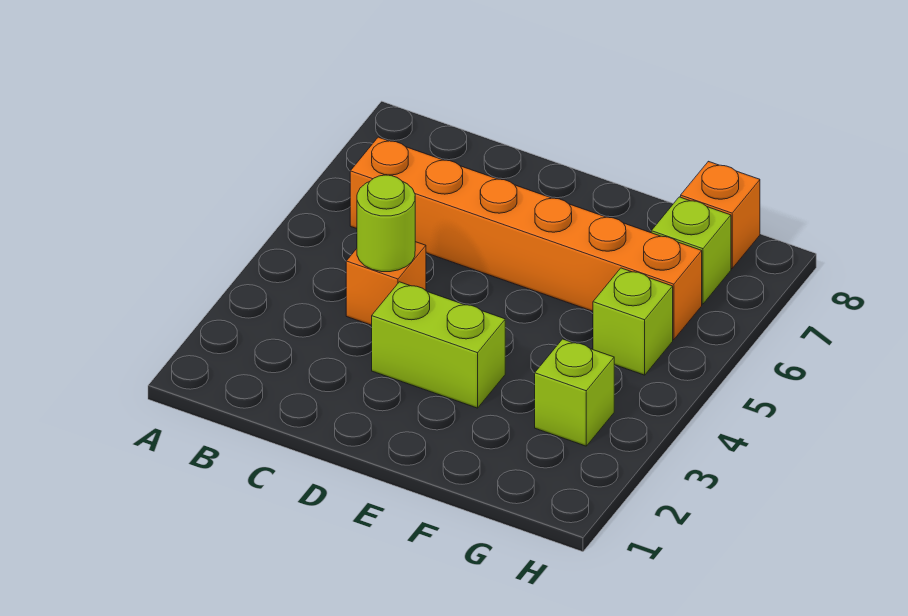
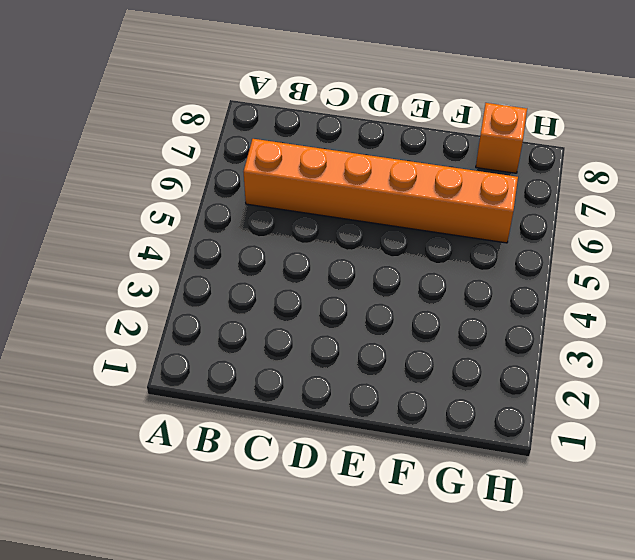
none -> orange brick C4 level 1
none -> lime brick D3:E3 level 1

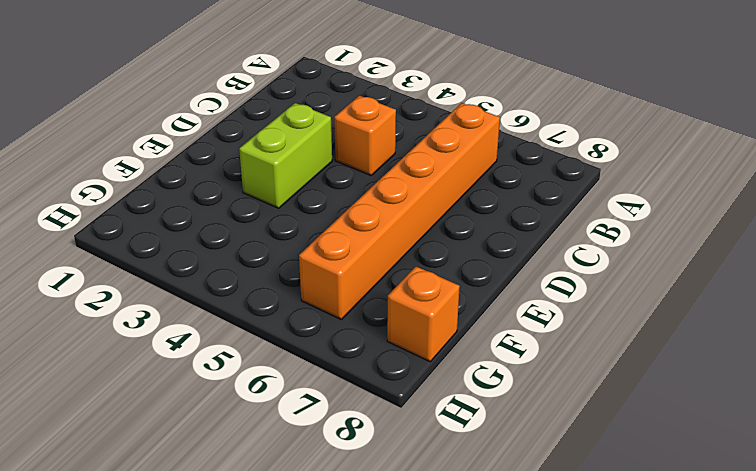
none -> lime brick G3 level 1
none -> lime brick G5 level 1

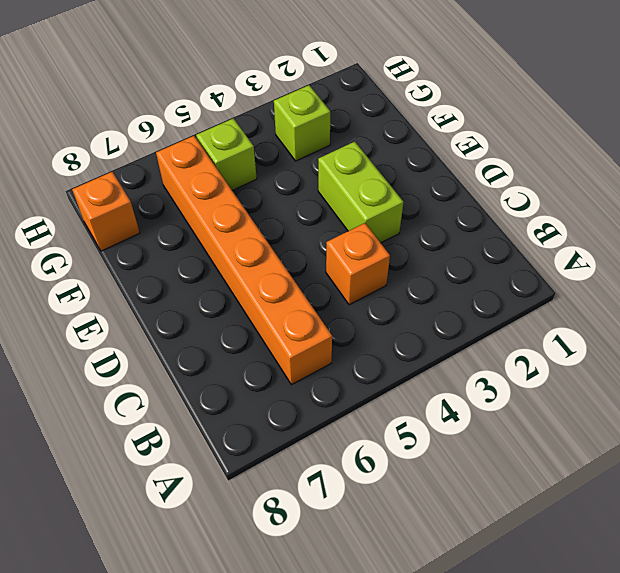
none -> lime brick G7 level 1
none -> lime round brick C4 level 2

